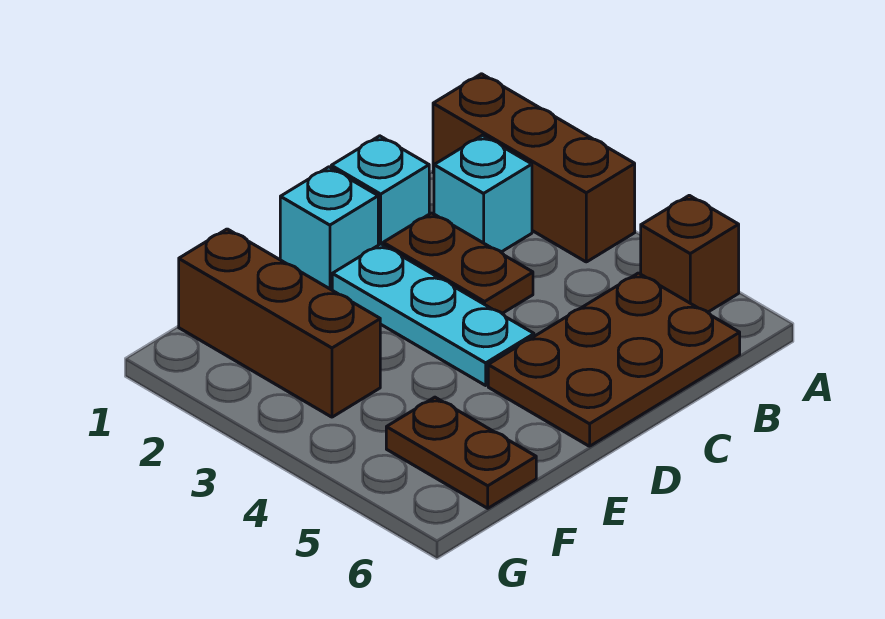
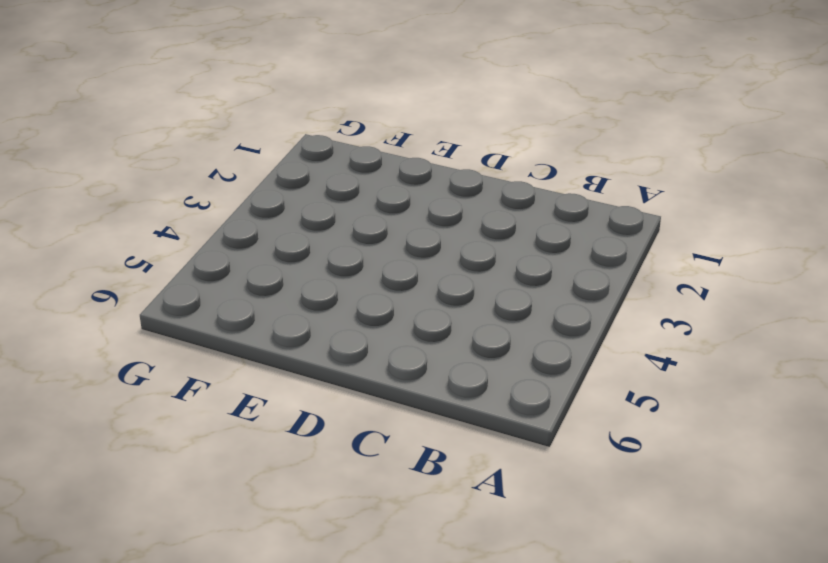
none -> brown brick A1:A3 level 1
none -> brown brick A5 level 1

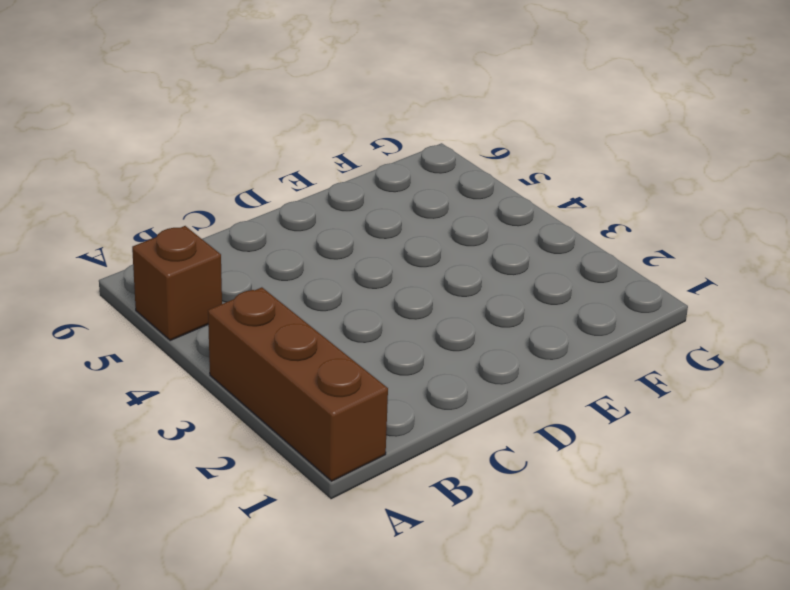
none -> cyan brick B2 level 1
none -> brown plate B5:D6 level 1

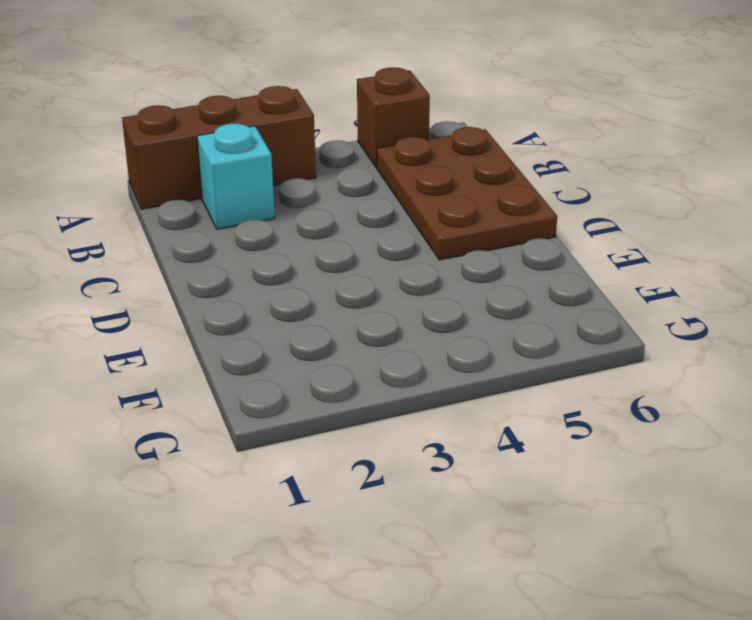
none -> cyan brick C1 level 1
none -> brown plate C2:C3 level 1

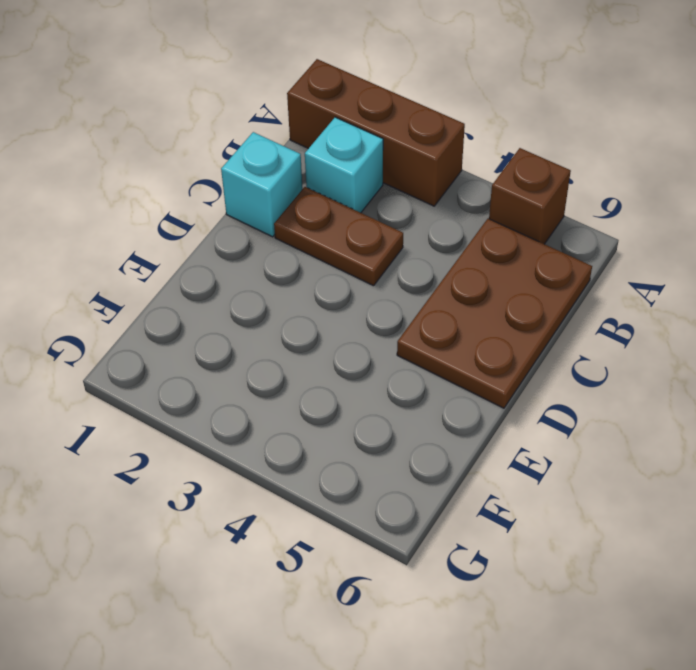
none -> cyan brick D1 level 1
none -> cyan plate D2:D4 level 1

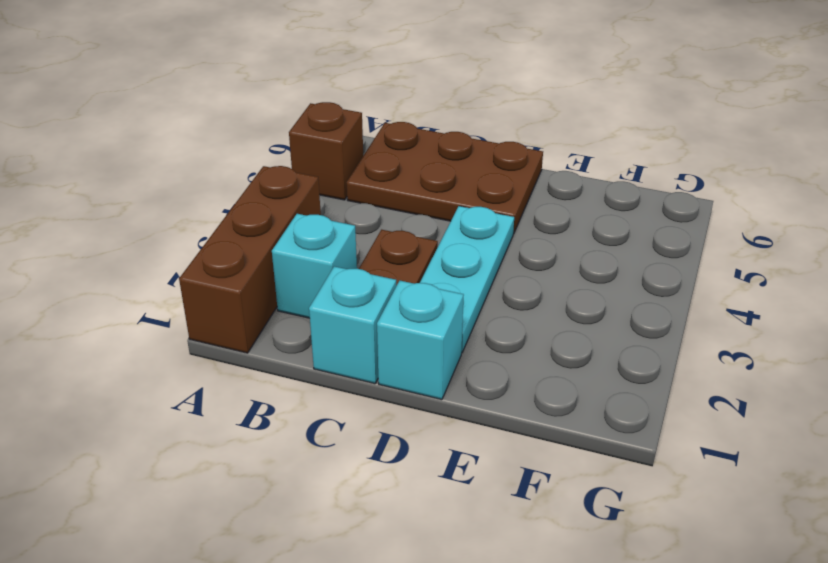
none -> brown brick F1:F3 level 1
none -> brown plate F5:F6 level 1

